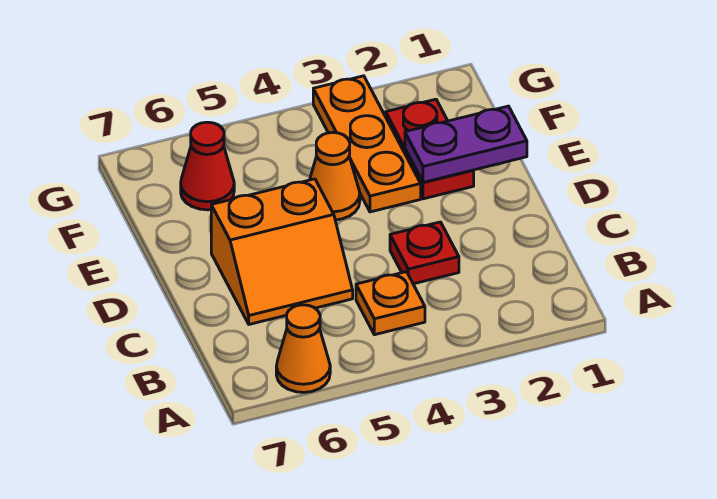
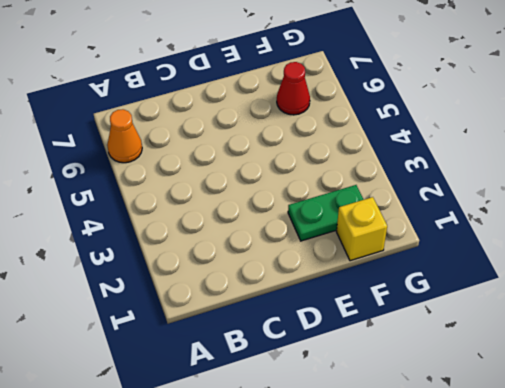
green plate E2:F2 level 1 -> red plate E2:F2 level 1
yellow brick F1 level 1 -> none
none -> orange plate B4 level 1
none -> red plate C3 level 1

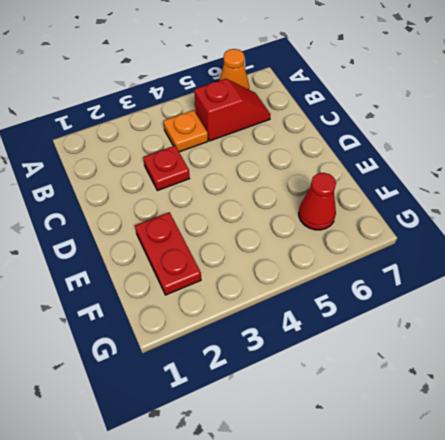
red slope B5:B6 level 1 top 5 -> none
none -> orange slope C5:D6 level 1 top D
none -> orange plate E3:G3 level 1

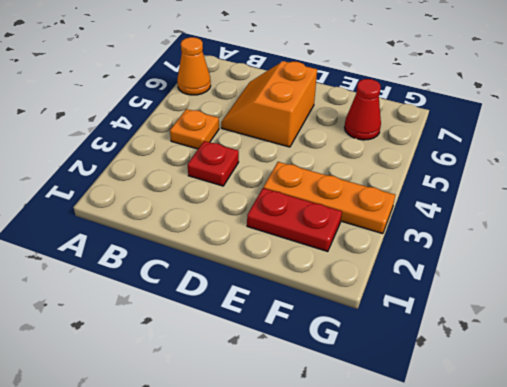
none -> orange cone E4 level 1
none -> purple plate E1:E2 level 2

